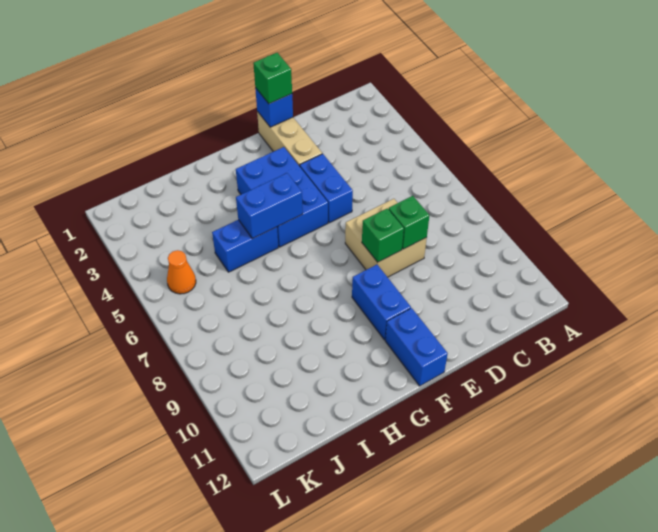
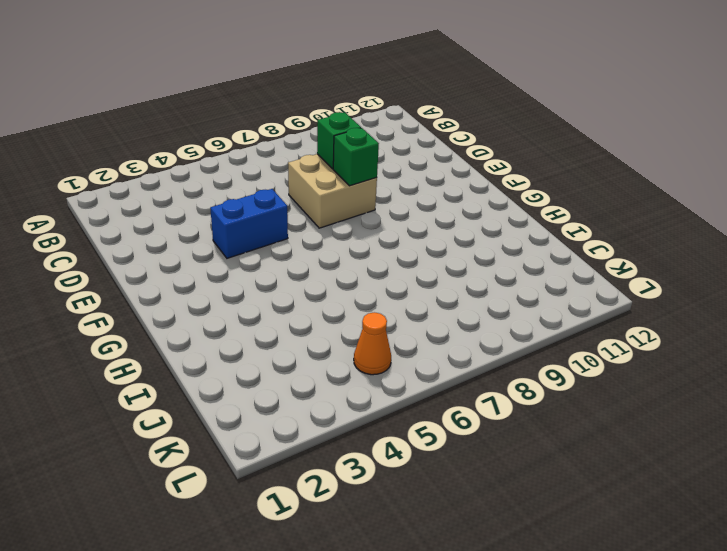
none -> tan brick E1:E3 level 1
none -> blue brick F3:G5 level 1
none -> blue brick F9:F10 level 1

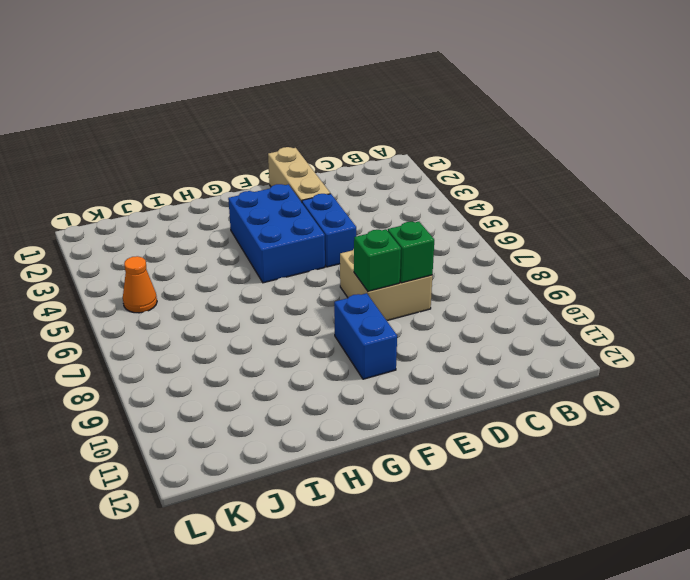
none -> blue brick F11:F12 level 1
none -> blue brick H5:I5 level 1
none -> blue brick E1 level 2

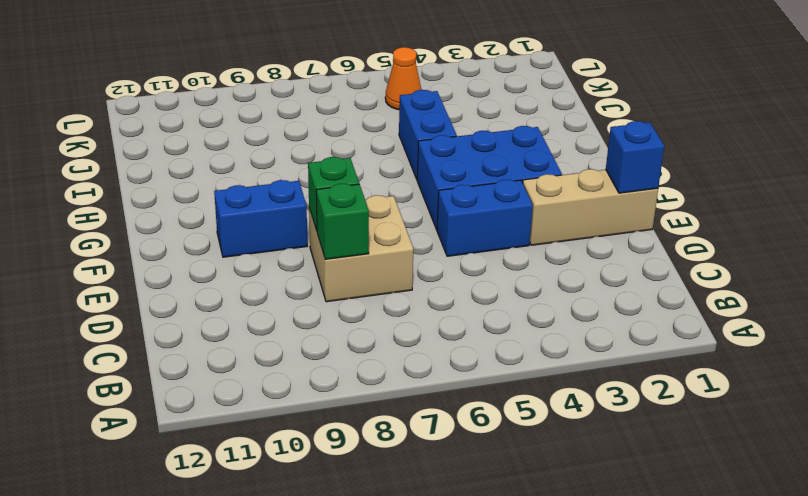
none -> blue brick F11:F12 level 1
none -> blue brick G5:H5 level 2
none -> green brick E1 level 3

